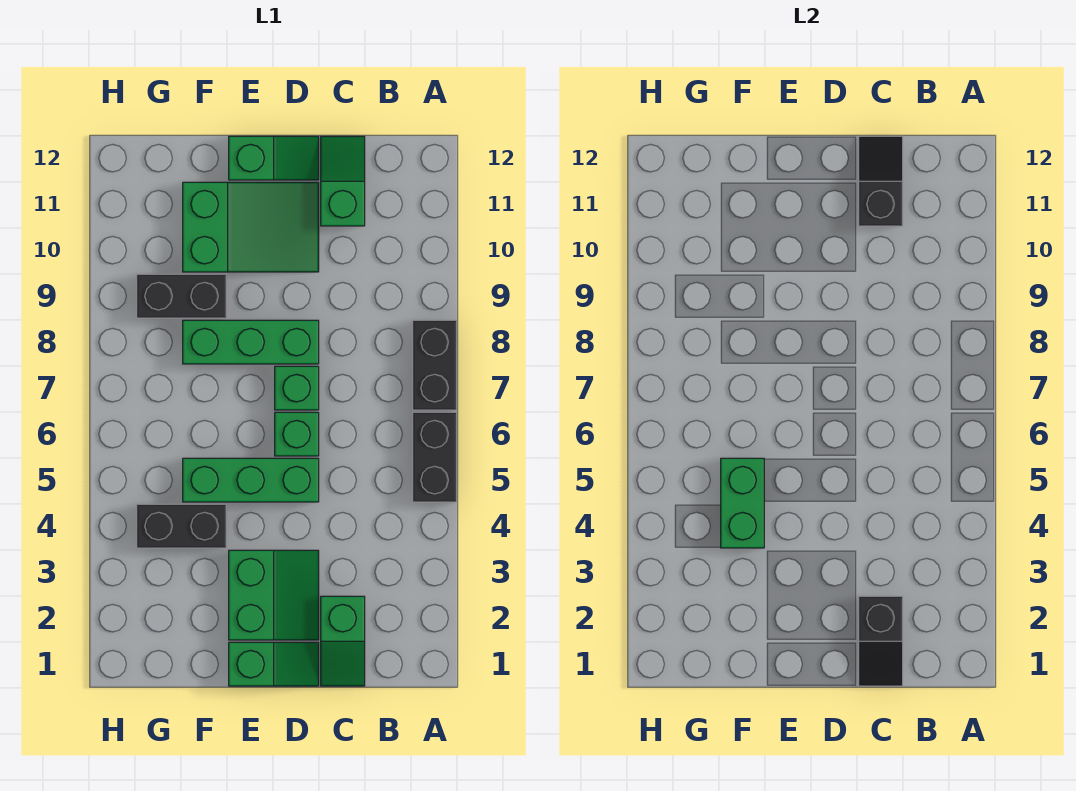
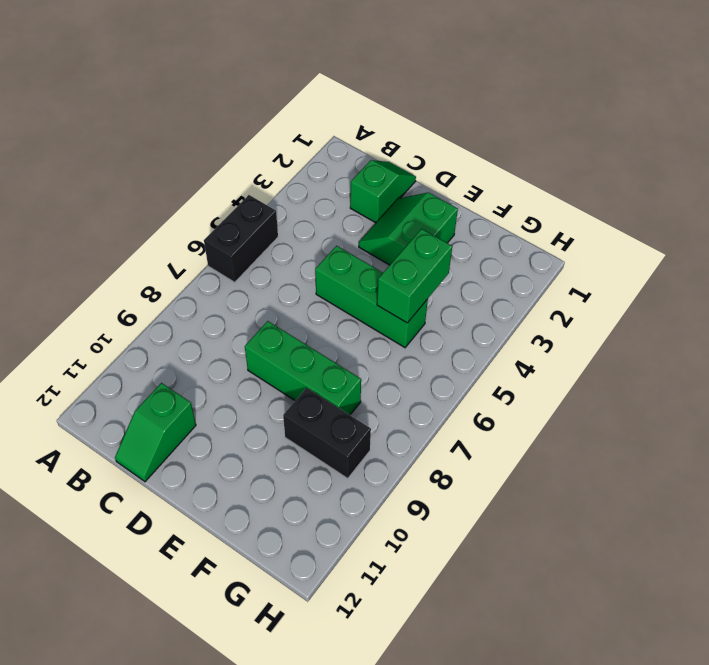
none -> black brick A7:A8 level 1
none -> green slope D1:E1 level 1 top E
none -> green brick D6 level 1

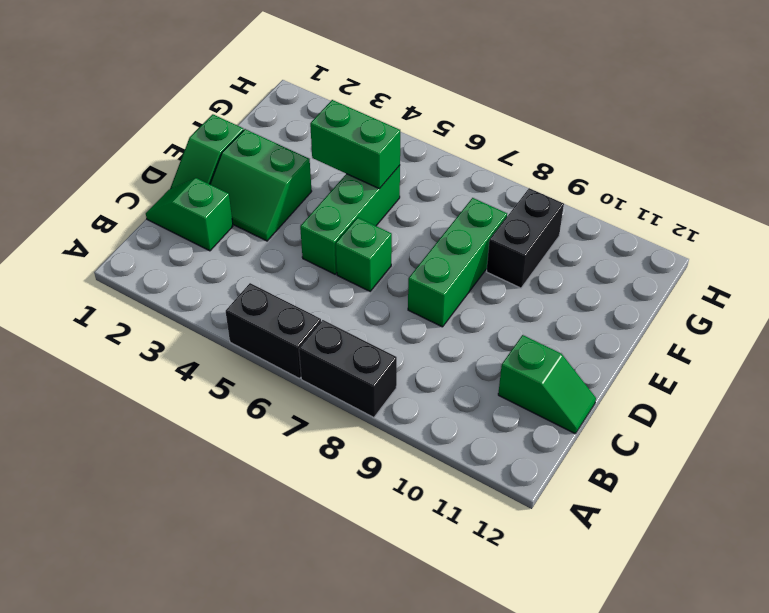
none -> green brick D7 level 1
none -> green slope D10:F11 level 1 top F
none -> green slope D12:E12 level 1 top E

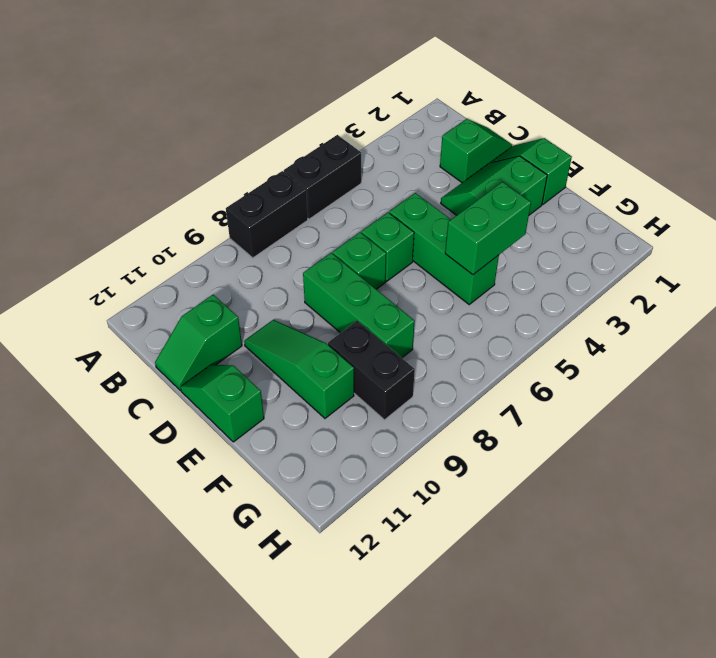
green slope D10:F10 level 1 top F -> green slope D10:F11 level 1 top F
none -> black brick F4:G4 level 1
none -> black slope C1:C2 level 2 top 2
none -> black slope C11:C12 level 2 top 11

